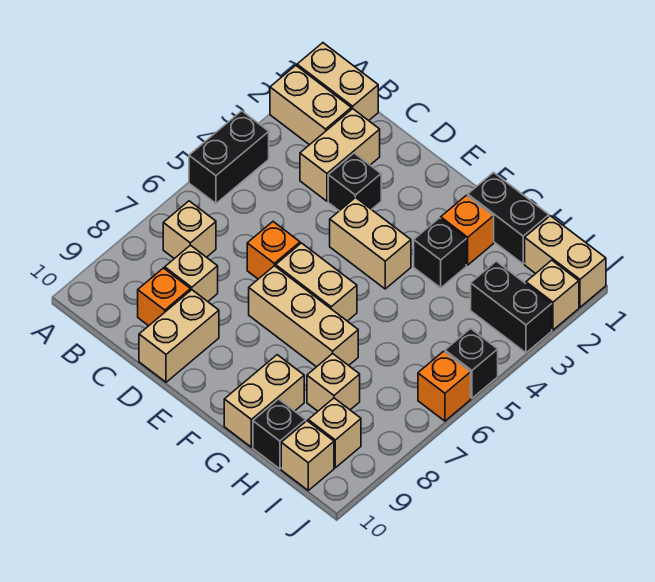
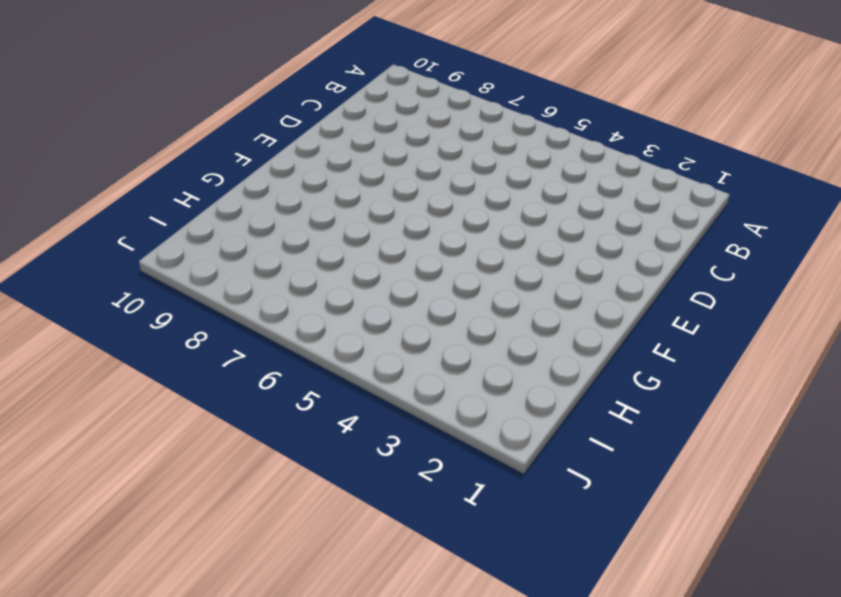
none -> tan brick A1:B1 level 1
none -> tan brick A2:B2 level 1
none -> black brick A4:A5 level 1

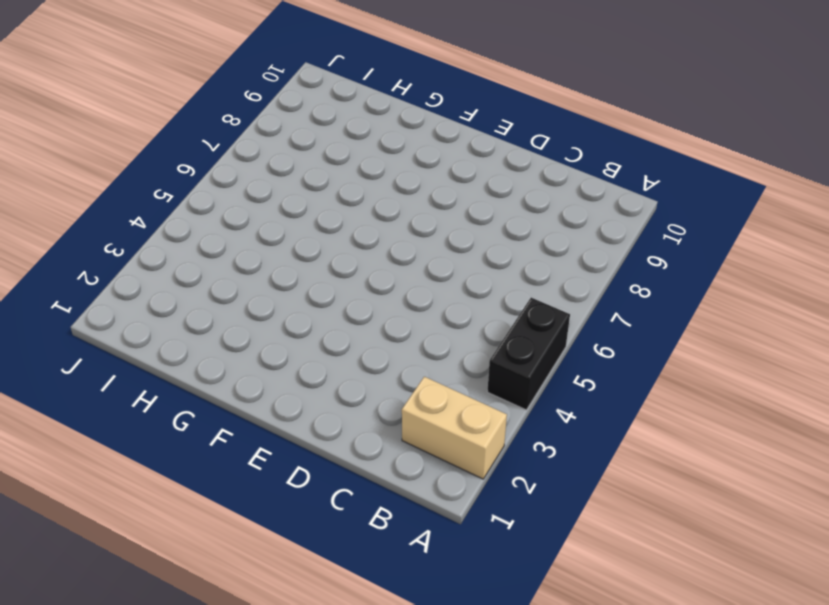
none -> tan brick A1:B1 level 1
none -> tan brick B7 level 1
none -> tan brick C2:C3 level 1

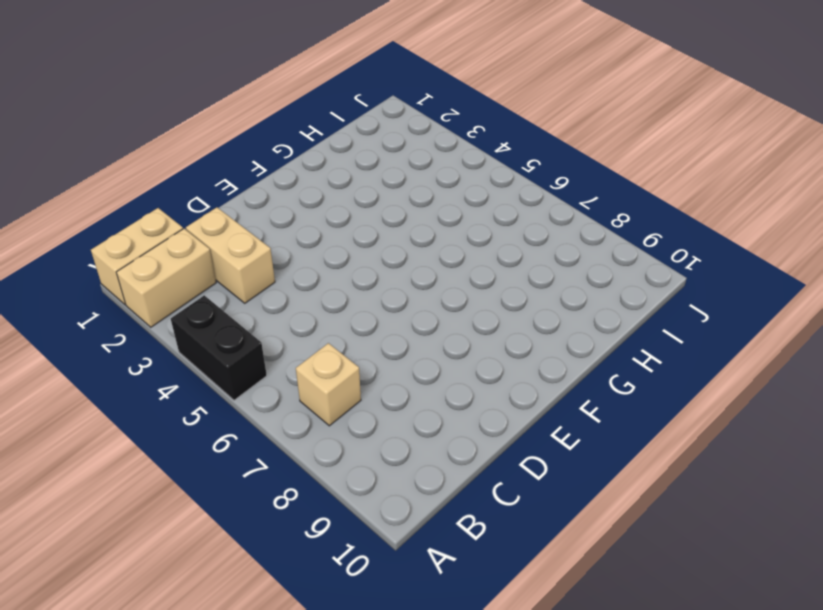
none -> tan brick C8 level 1
none -> orange brick C9 level 1
none -> black brick D3 level 1

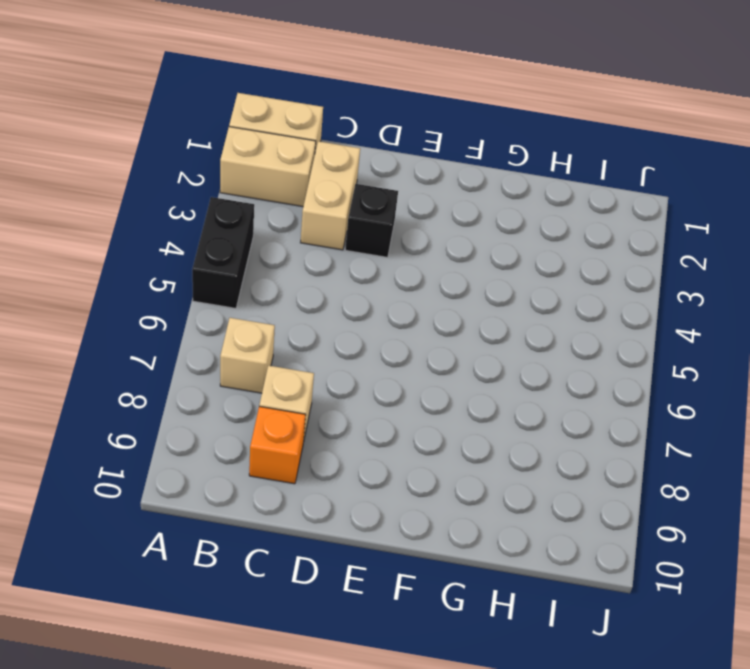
none -> orange brick D6 level 1
none -> tan brick D9:D10 level 1
none -> tan brick E4:F4 level 1

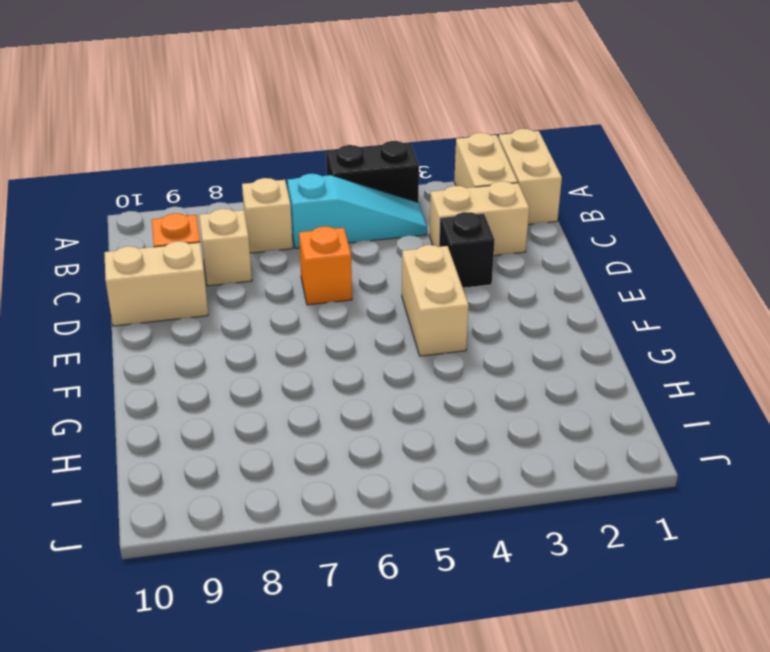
cyan slope B4:B6 level 1 top 6 -> none
none -> tan brick E6:F6 level 1
none -> tan brick E7:G7 level 1
none -> black brick G1:H1 level 1

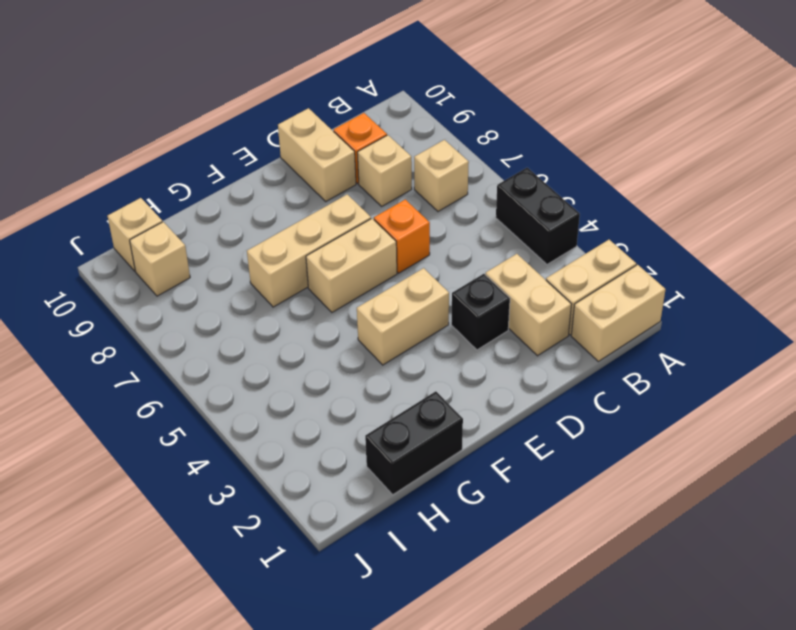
none -> orange brick G2 level 1
none -> black brick G3 level 1
none -> tan brick G9:G10 level 1

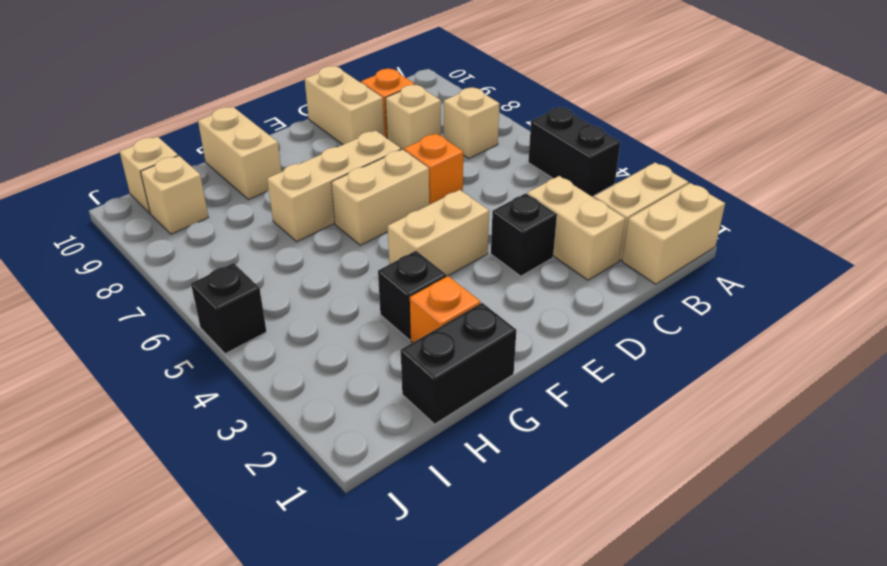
none -> tan brick H8 level 1
none -> black brick H10 level 1
none -> tan brick I1:J1 level 1

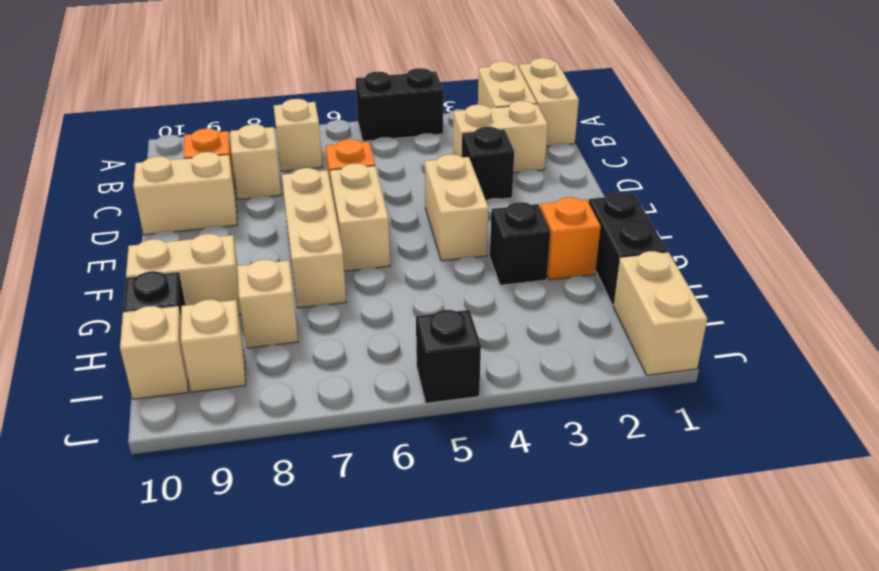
none -> black brick I3:J3 level 1
none -> tan brick J2 level 1
none -> orange brick J6 level 1

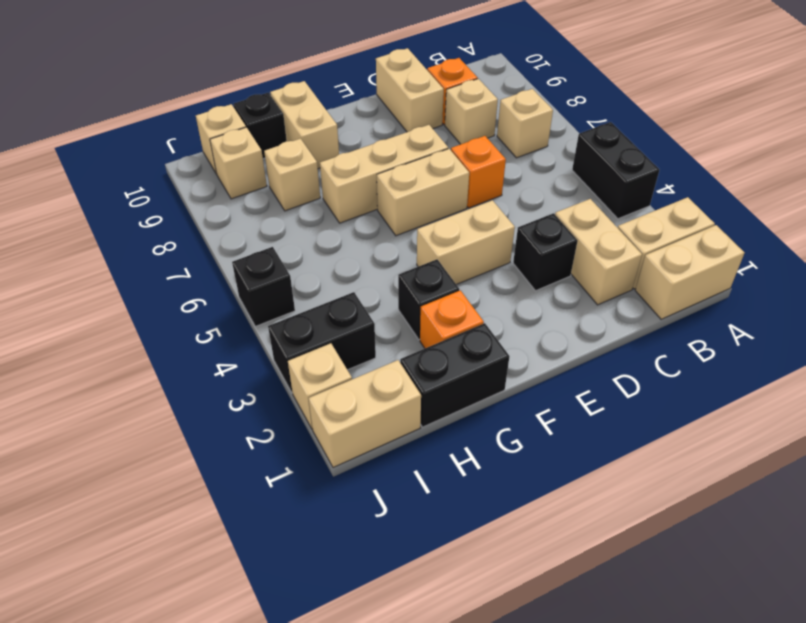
none -> orange brick J6 level 1

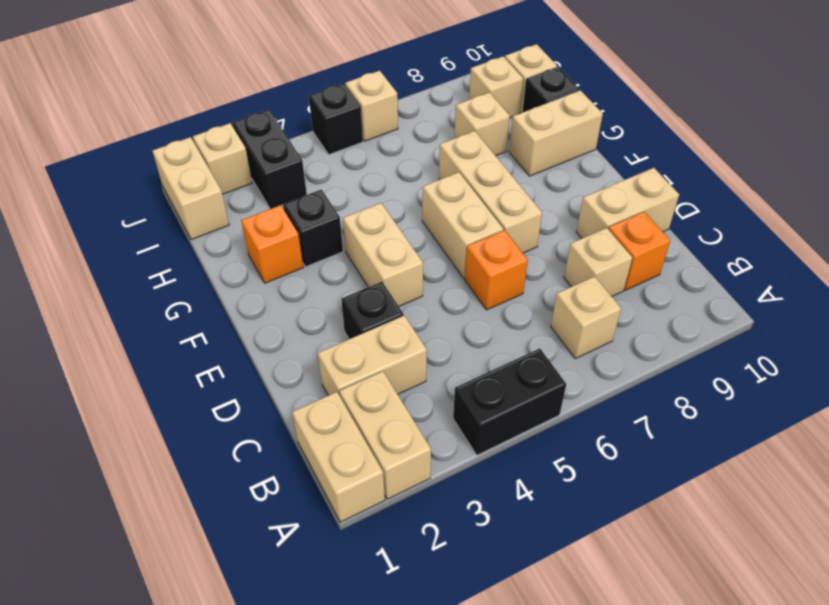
tan brick J6 level 1 -> orange brick J6 level 1
none -> black brick G1:H1 level 1

